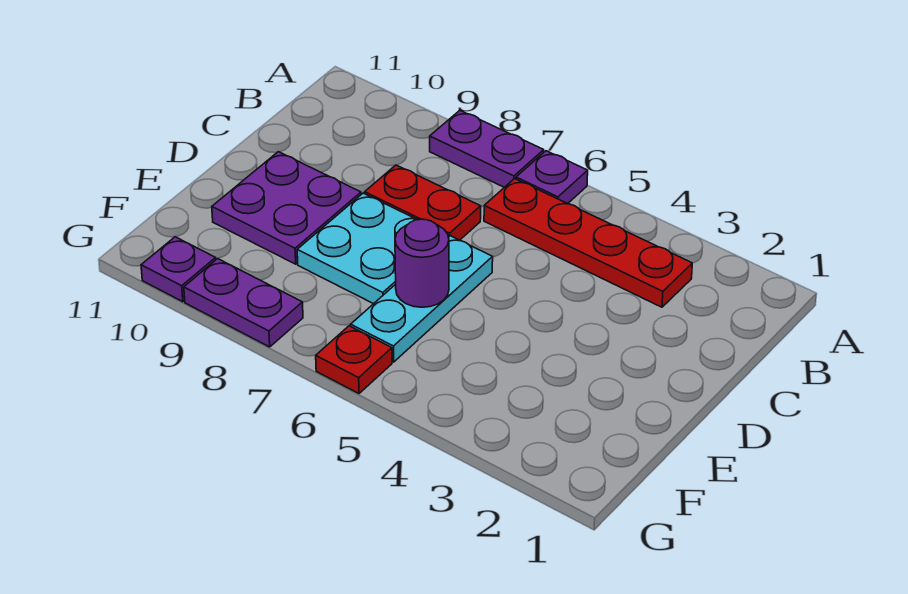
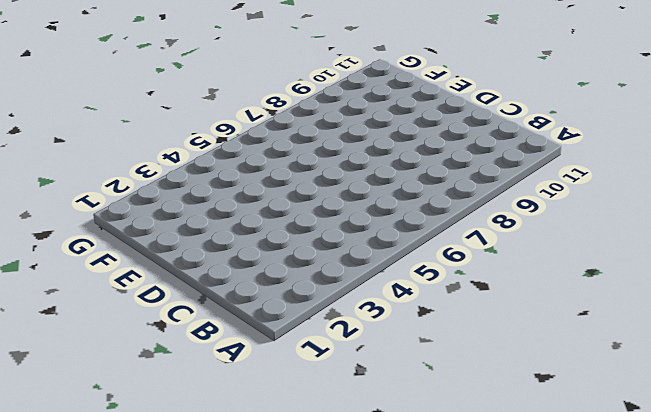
none -> purple plate A6 level 1
none -> purple plate A7:A8 level 1

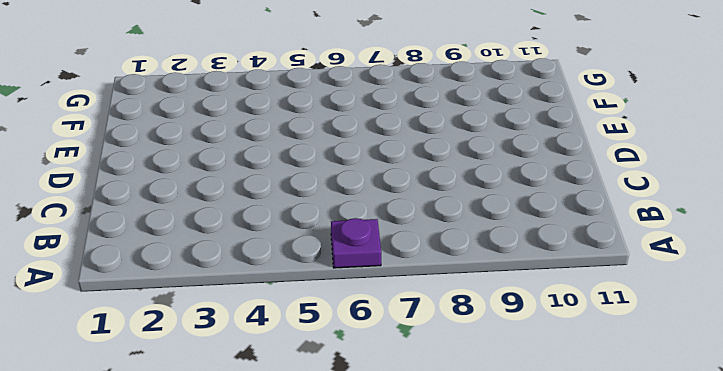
none -> purple plate A7:A8 level 1
none -> red plate B3:B6 level 1

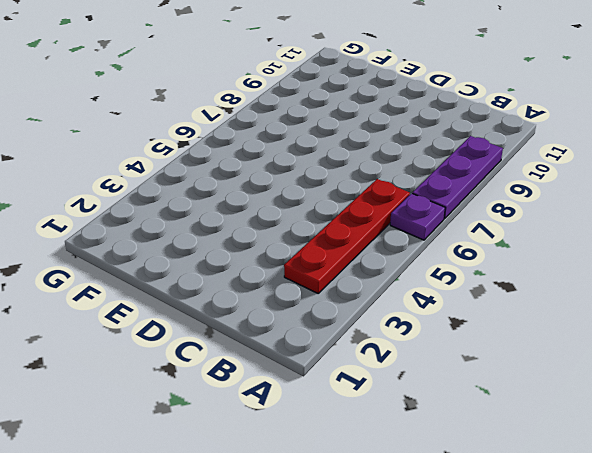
purple plate A7:A9 level 1 -> purple plate A7:A8 level 1
none -> red plate C7:C8 level 1
none -> cyan plate D6:F6 level 1

